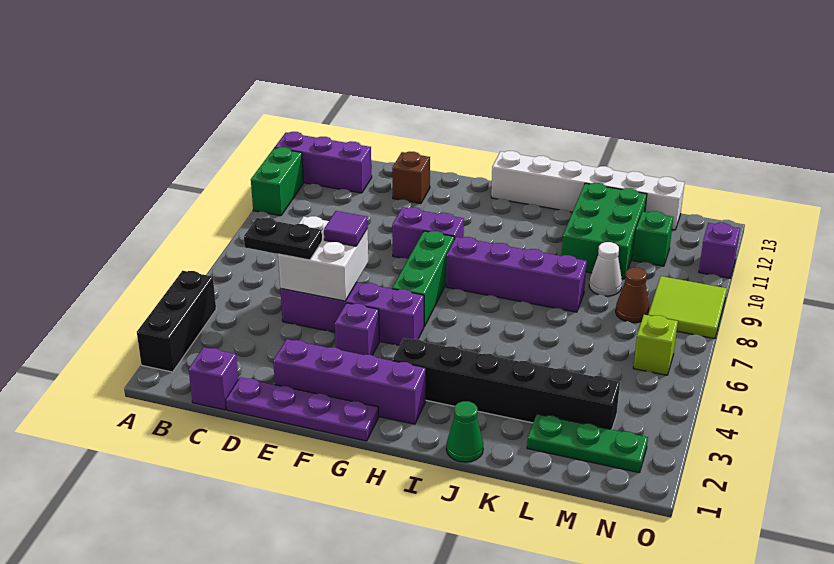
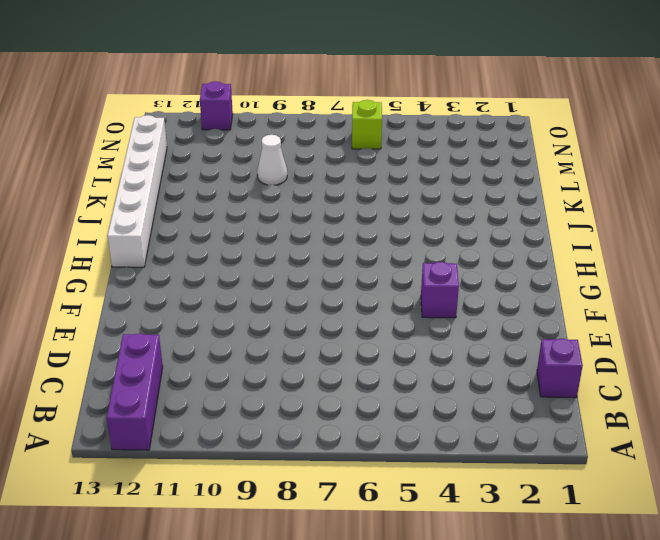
none -> black brick A2:A4 level 1
none -> green brick A10:A11 level 1
none -> purple plate D1:G1 level 1

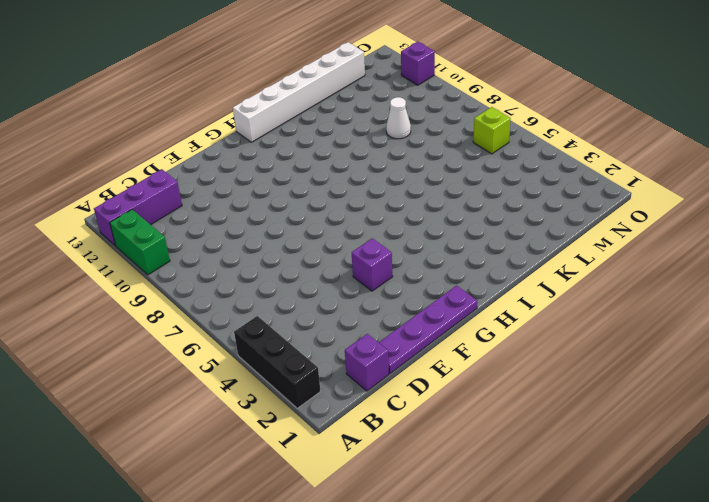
none -> purple brick D5:G5 level 1
none -> purple brick E2:H2 level 1
none -> brown brick E12 level 1

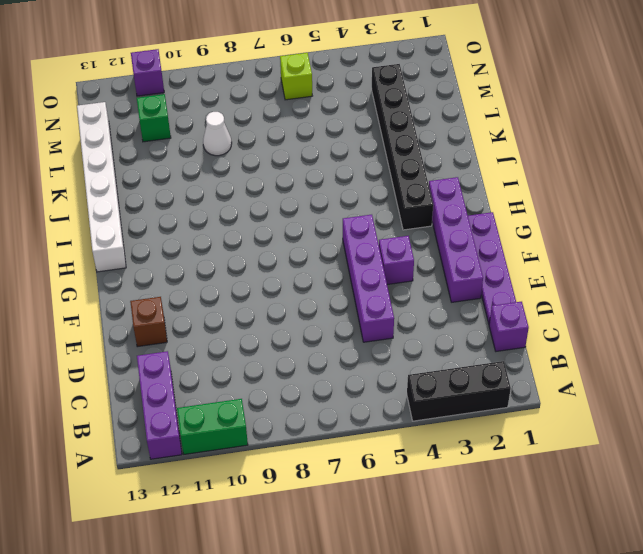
none -> purple brick F9:G9 level 1
none -> green brick G6:G8 level 1
none -> purple brick H8:K8 level 1

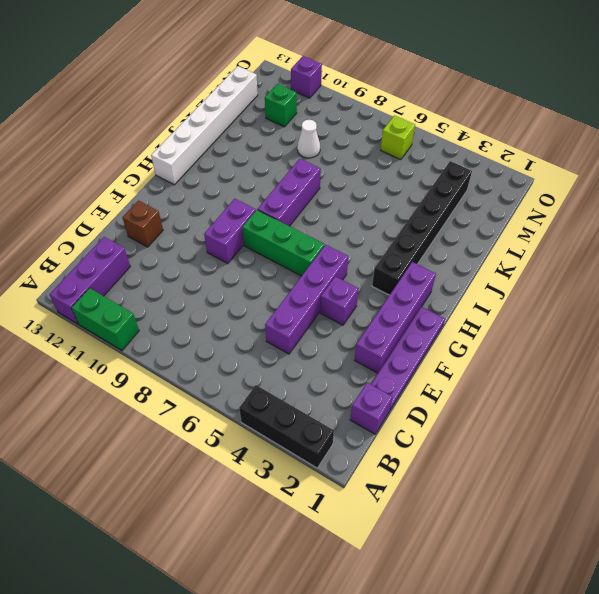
purple brick H8:J8 level 1 -> purple brick H8:K8 level 1
none -> green cone J1 level 1
none -> green brick K10:L12 level 1
none -> green plate L2:N2 level 1

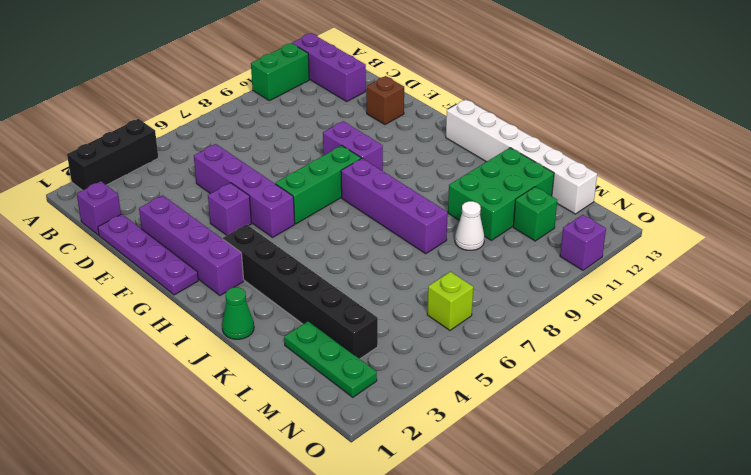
none -> brown cone M8 level 1
none -> lime tile N8:O9 level 1
none -> white brick D5:E6 level 2

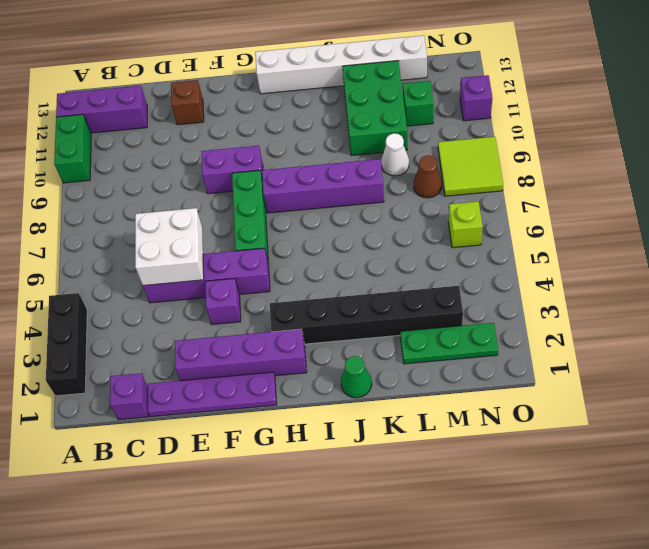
none -> black plate C5:D5 level 3
none -> purple tile E6 level 3

